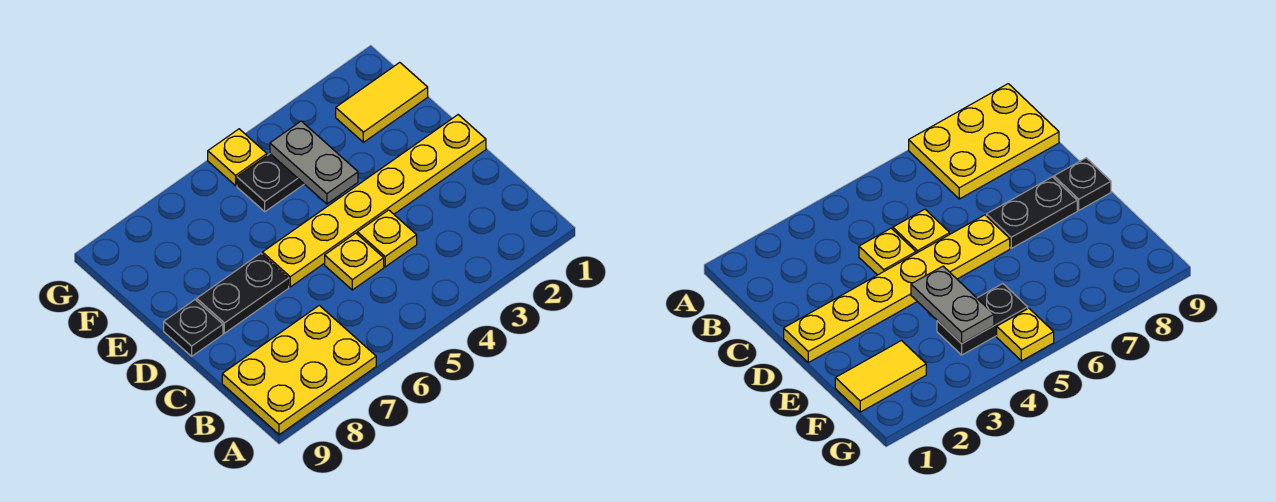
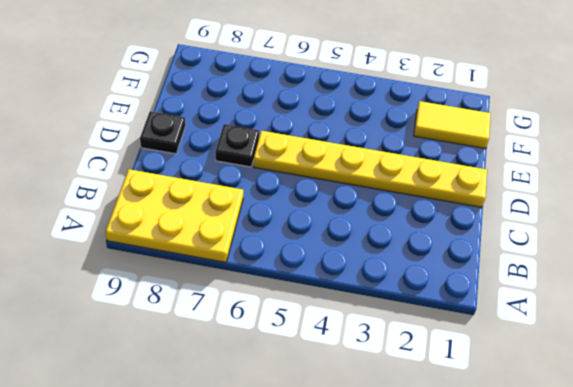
black plate D7 level 1 -> black plate D7:D8 level 1
none -> yellow plate C4 level 1
none -> yellow plate C5 level 1

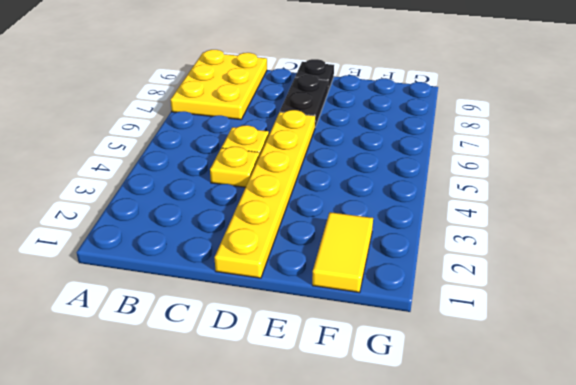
none -> black plate F4:F5 level 1
none -> yellow plate G5 level 1

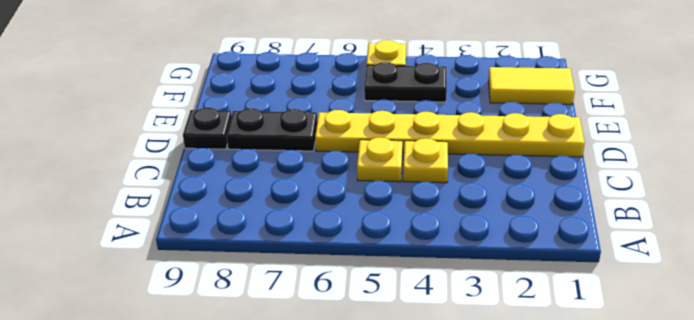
none -> yellow plate A7:B9 level 1
none -> grey plate E4:F4 level 2

